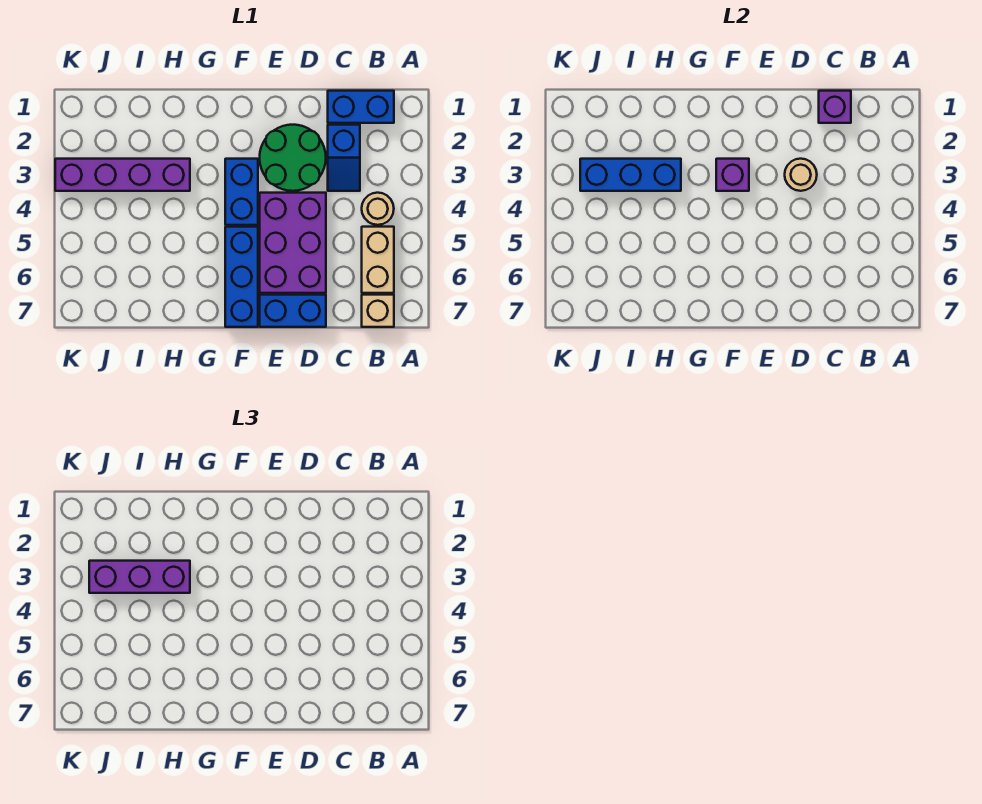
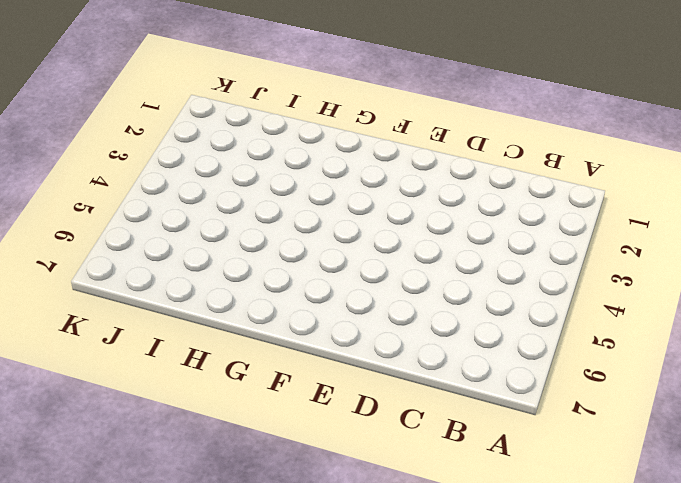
none -> blue brick B1:C1 level 1
none -> tan round brick B4 level 1
none -> tan brick B5:B6 level 1

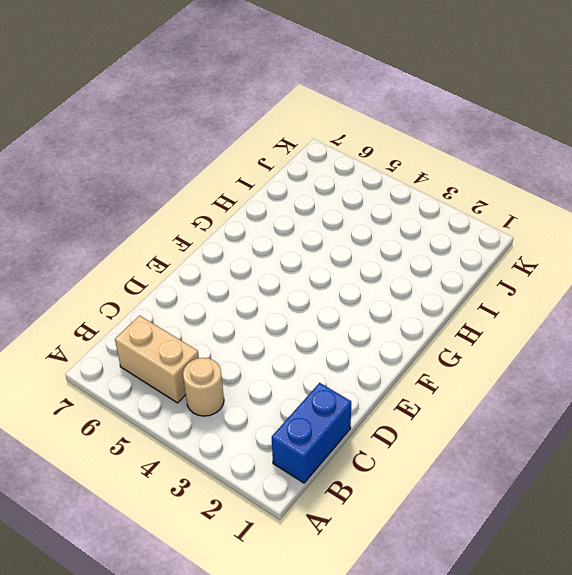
none -> tan brick B7 level 1
none -> blue slope C2:C3 level 1 top 2
none -> green round brick D2:E3 level 1

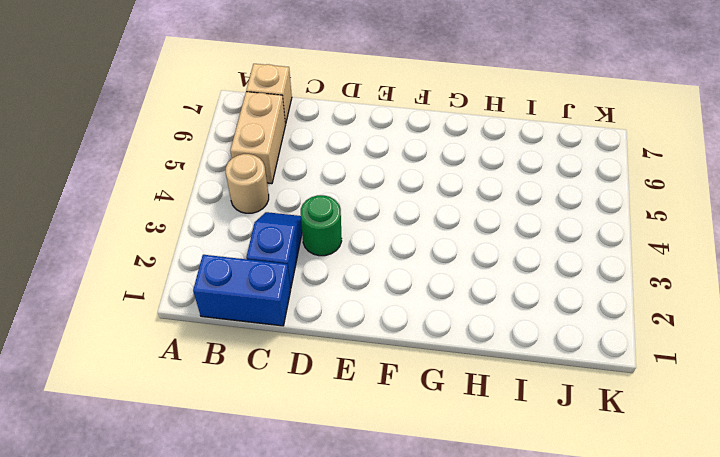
green round brick D3 level 1 -> green round brick D2:E3 level 1
none -> purple brick D4:E6 level 1
none -> blue brick D7:E7 level 1
none -> blue brick F3:F4 level 1

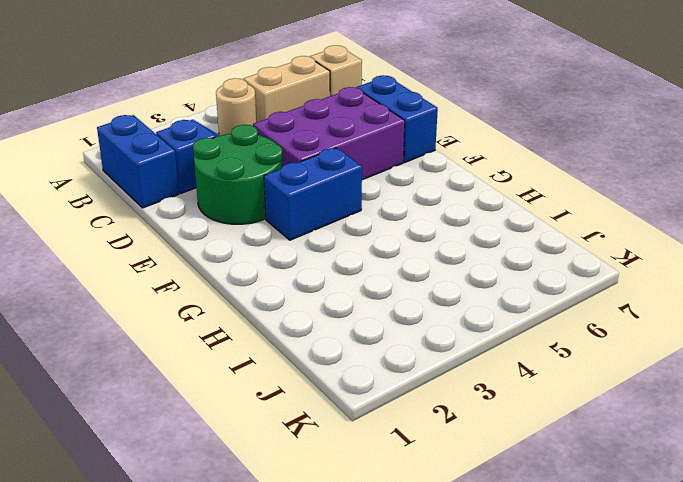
none -> blue brick F5:F7 level 1
none -> purple brick H3:K3 level 1
none -> purple brick C1 level 2

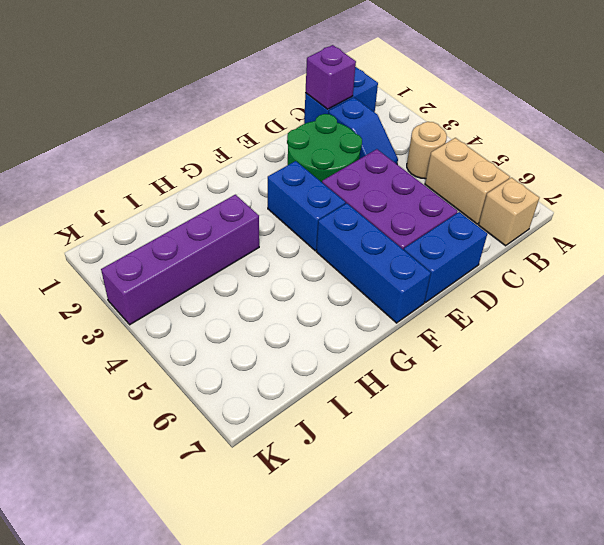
none -> tan round brick D3 level 2
none -> purple brick F3 level 2
none -> blue brick H3:J3 level 2

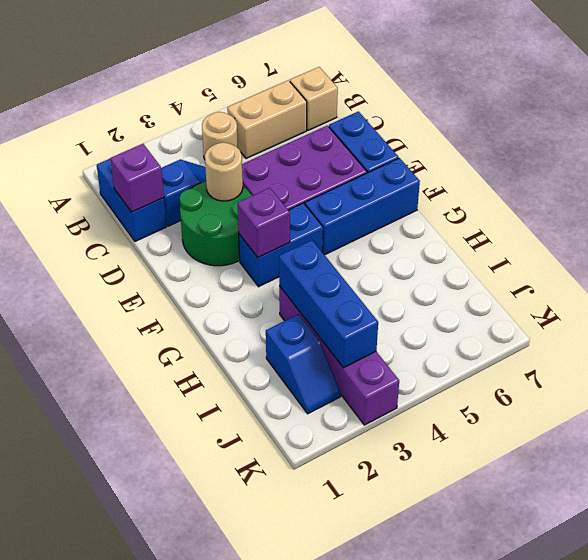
blue slope I2:J2 level 1 top I -> none
none -> purple brick H3:J3 level 3

